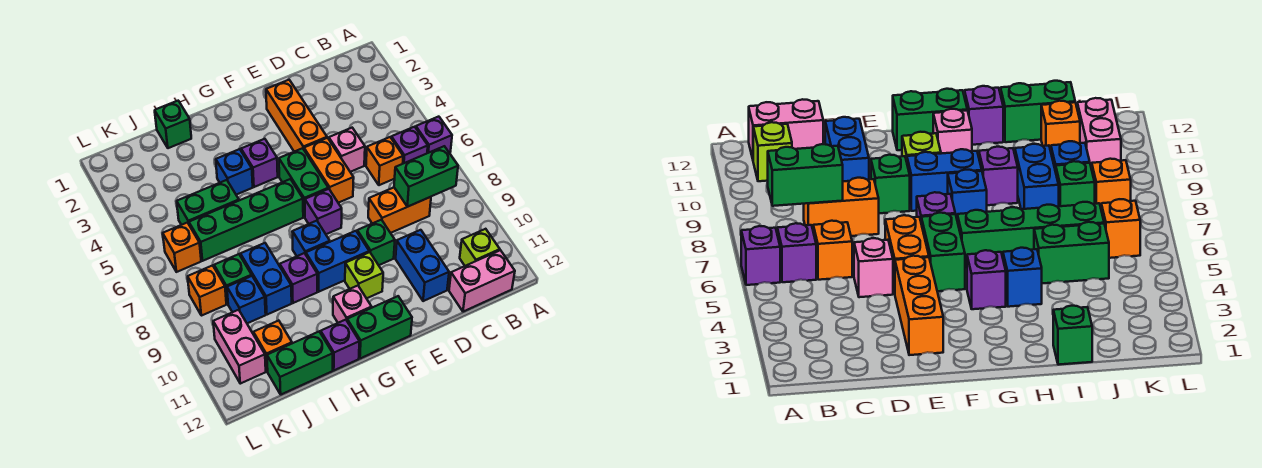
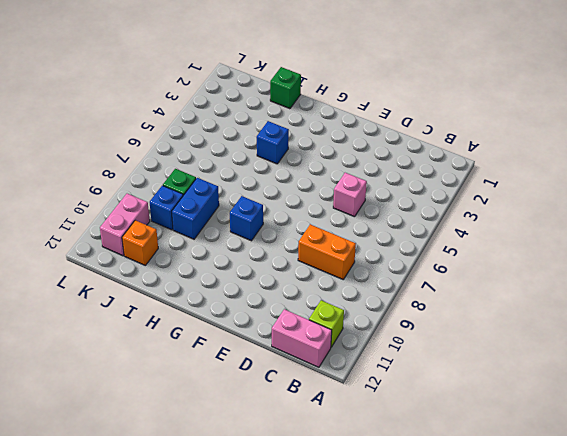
none -> purple brick A6 level 1
none -> purple brick B6 level 1
none -> orange brick C6 level 1
none -> blue brick D10:D11 level 1

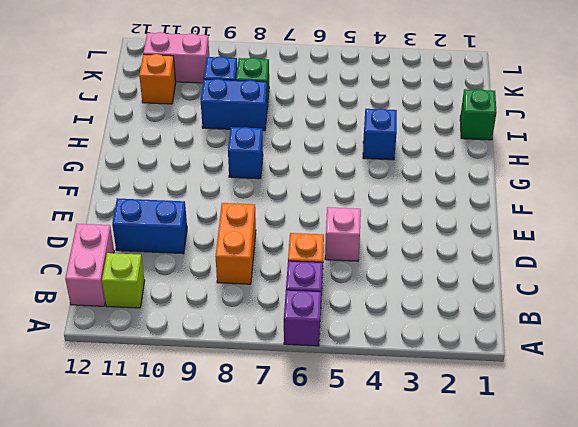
none -> orange brick E2:E4 level 1
none -> orange brick E5:E6 level 1
none -> green brick E9 level 1
none -> green brick F5:F6 level 1

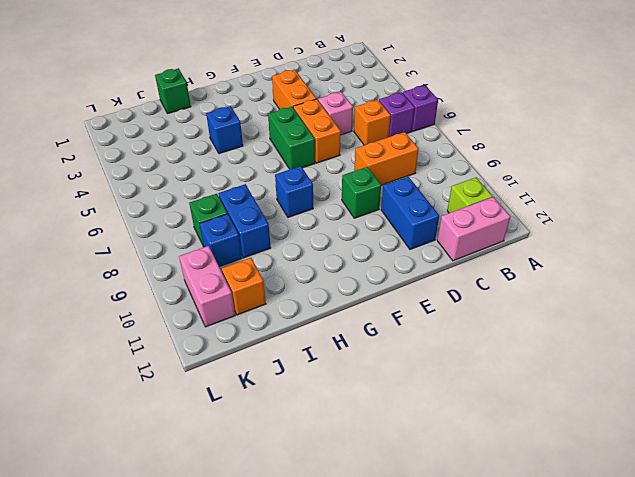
orange brick E3:E4 level 1 -> orange brick E2:E4 level 1
none -> purple brick F7 level 1
none -> blue brick F9:G9 level 1
none -> lime brick F10 level 1
none -> green brick F12:G12 level 1

